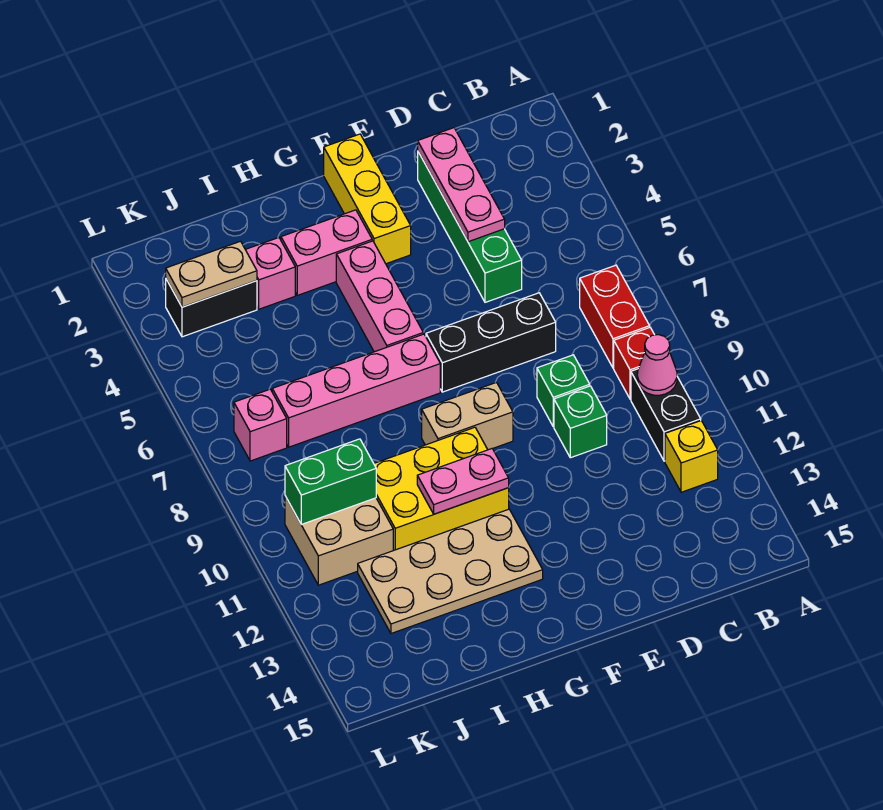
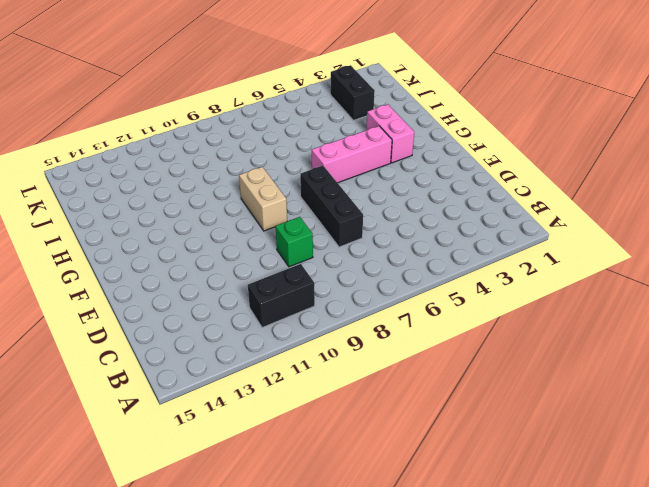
none -> red brick B7:B8 level 1
none -> red brick B9 level 1
none -> yellow brick B12 level 1

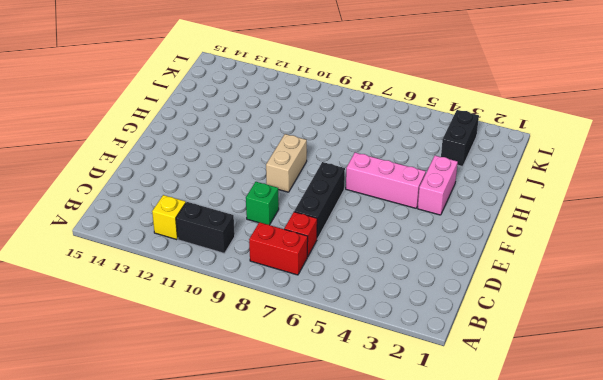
red brick C7 level 1 -> red brick B9 level 1
none -> green brick D2:D5 level 1
none -> green brick D10 level 1
none -> yellow brick F1:F3 level 1

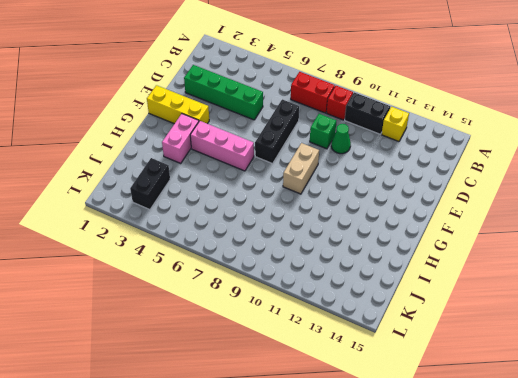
green cone D10 level 1 -> green brick D10 level 1
none -> pink brick G7:J7 level 1
none -> yellow brick G10:I11 level 1
none -> tan plate G12:J13 level 1

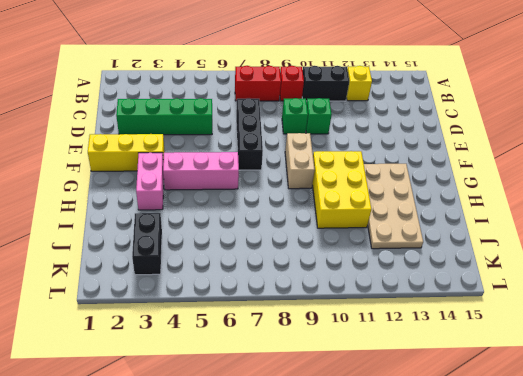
none -> pink brick G7:J7 level 1
none -> pink brick I3 level 1
none -> tan brick J10:K11 level 1

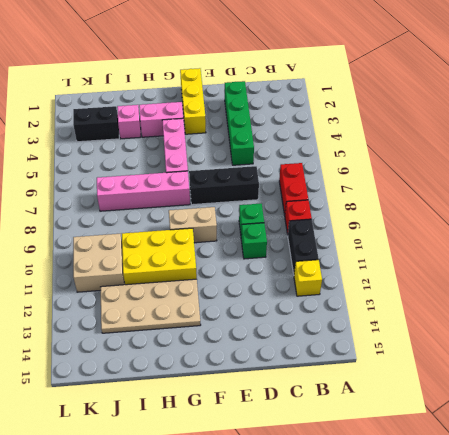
none -> pink brick K7 level 1
none -> pink cone B10 level 2
none -> pink plate D2:D4 level 2

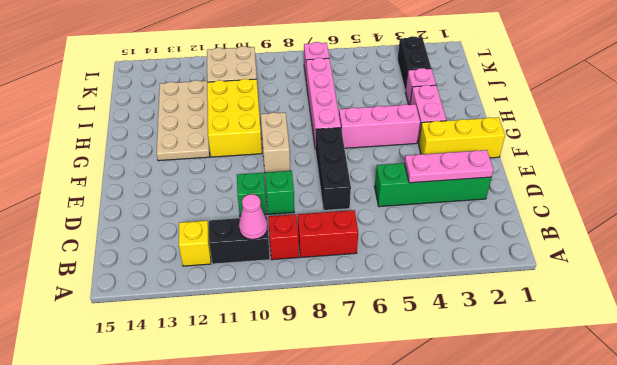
none -> pink plate G11:H11 level 2
none -> tan plate J3:K3 level 2
none -> green brick J10:K10 level 2

